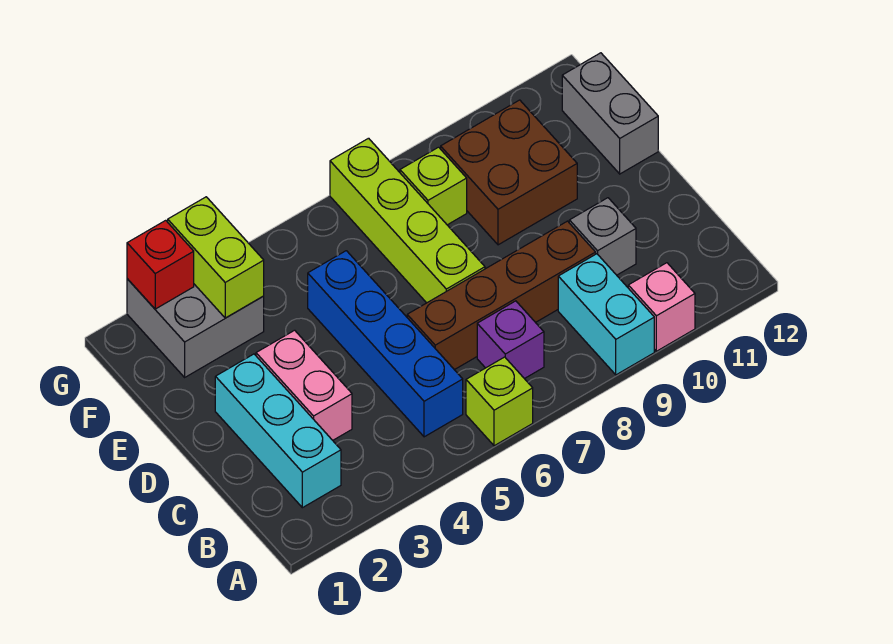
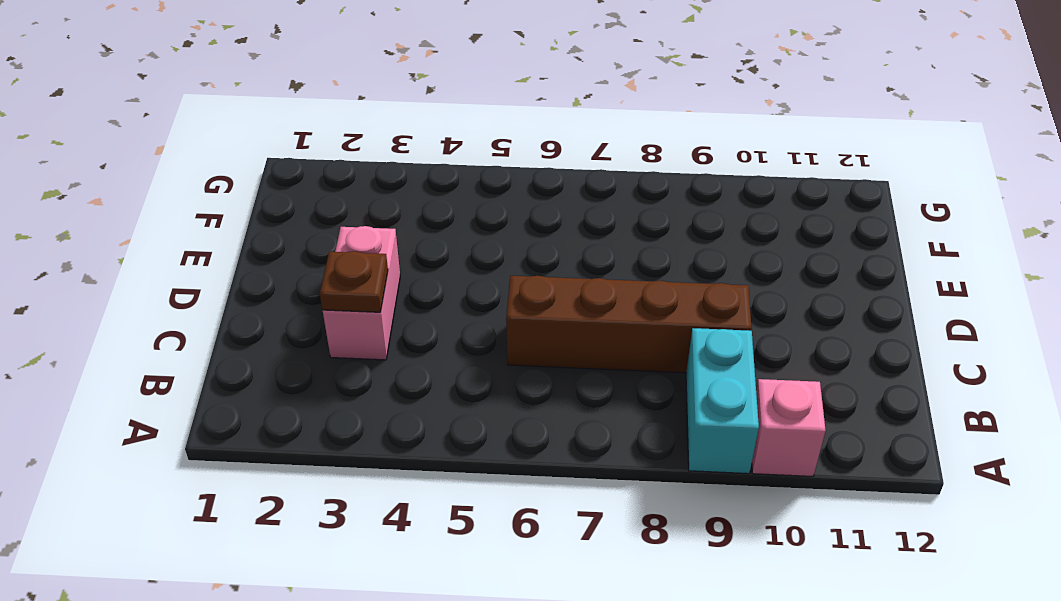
brown plate C3 level 2 -> none
none -> lime brick A6 level 1
none -> cyan brick B2:D2 level 1
none -> blue brick B5:E5 level 1

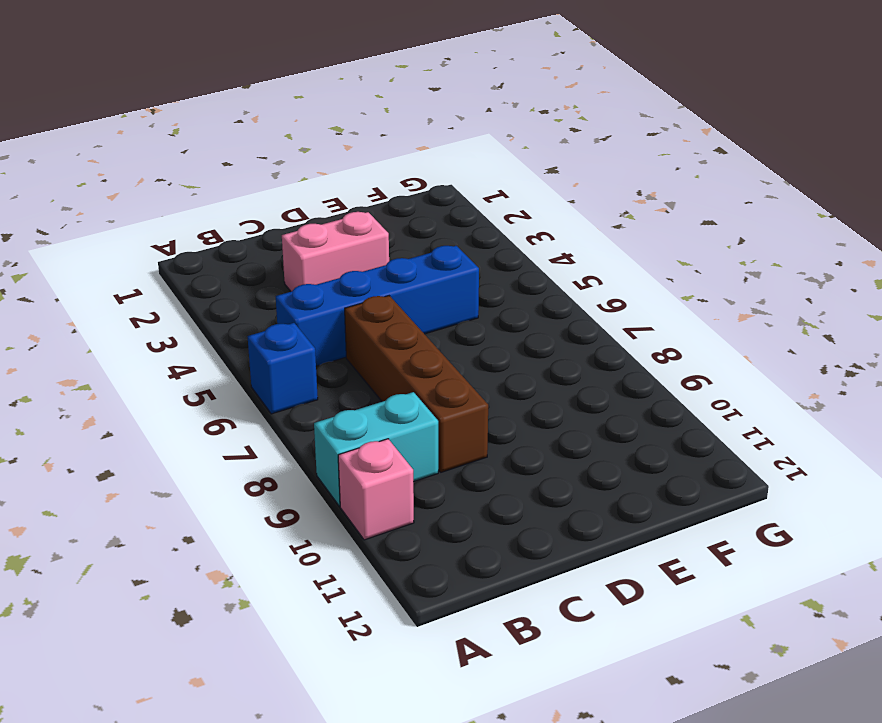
blue brick A6 level 1 -> lime brick A6 level 1
none -> cyan brick B2:D2 level 1
none -> purple brick B7 level 1
none -> grey brick C10 level 1

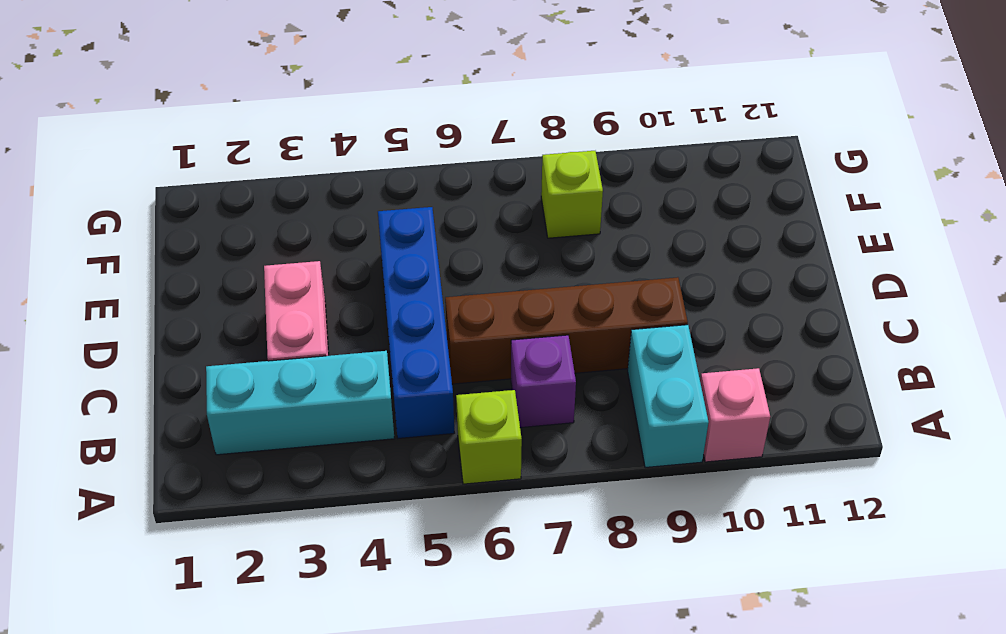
cyan brick B2:B4 level 1 -> cyan brick B2:D2 level 1
none -> grey brick C10 level 1
none -> lime brick D7:G7 level 1
none -> brown brick E9:F10 level 1

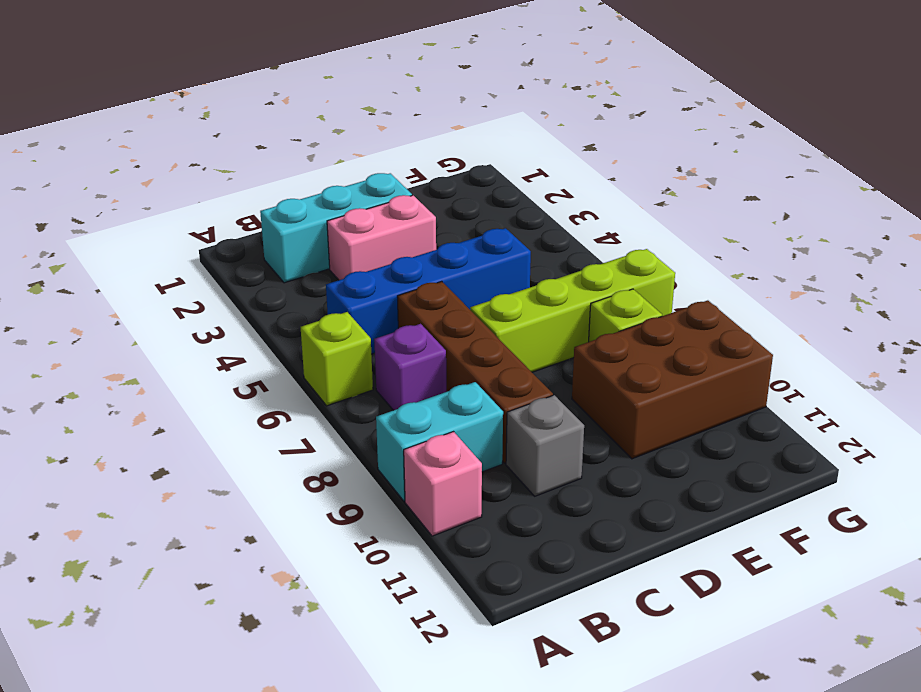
brown brick E9:G10 level 1 -> brown brick E9:F10 level 1
none -> grey brick E12:F12 level 1
none -> grey brick F2:G3 level 1
none -> lime brick F3:G3 level 2

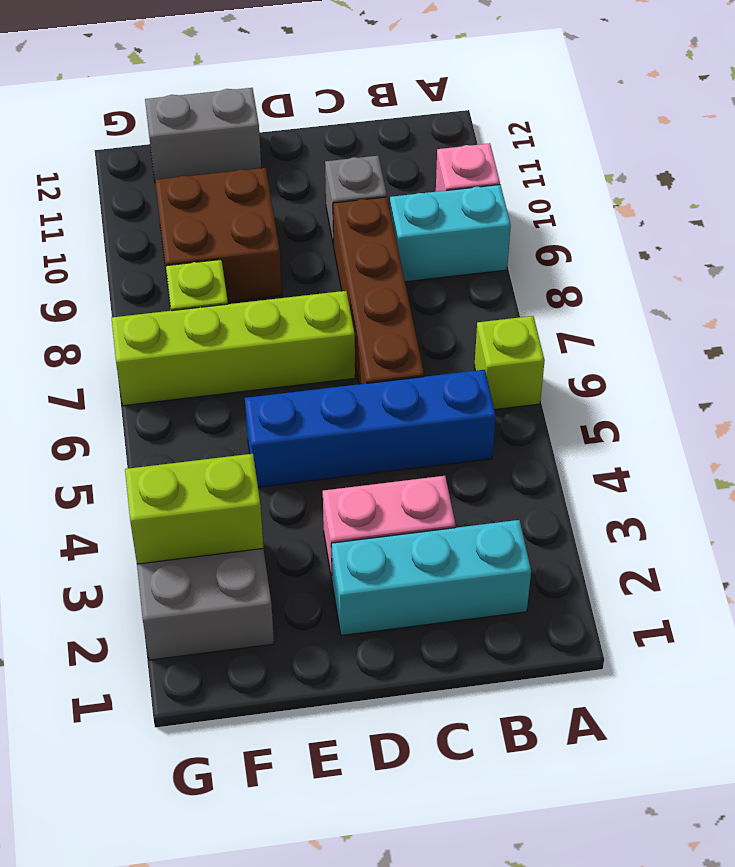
none -> purple brick B7 level 1
none -> red brick G2 level 2

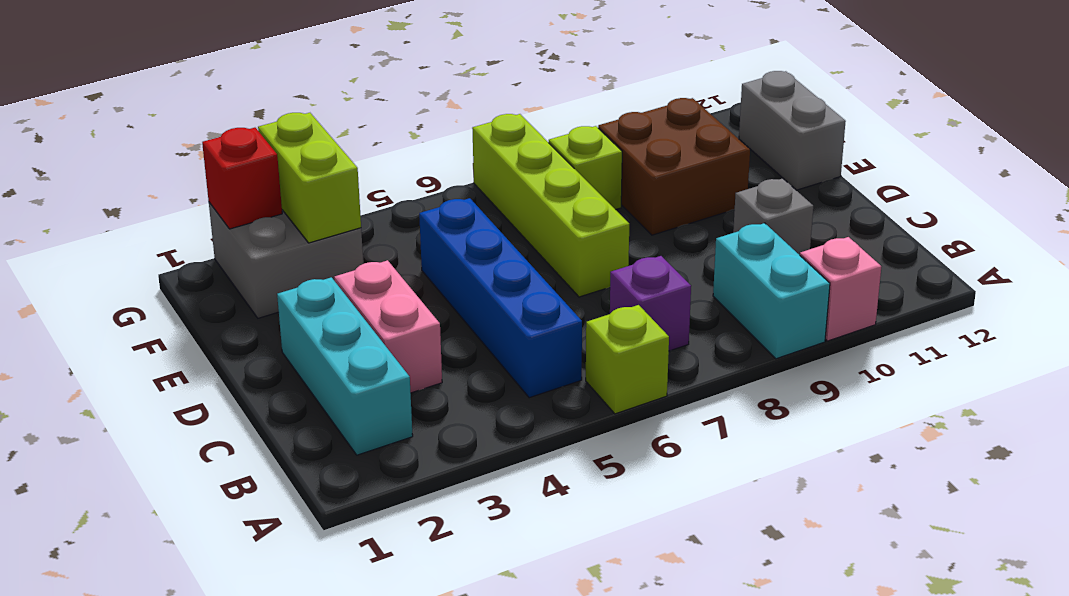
none -> brown brick C6:C9 level 1

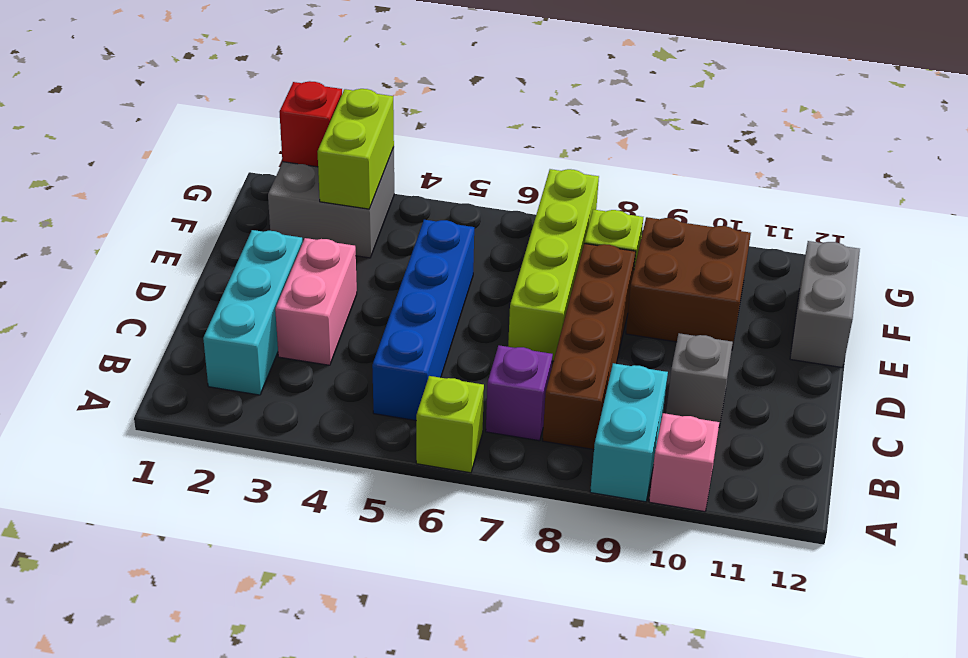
brown brick B8:E8 level 1 -> brown brick C6:C9 level 1

